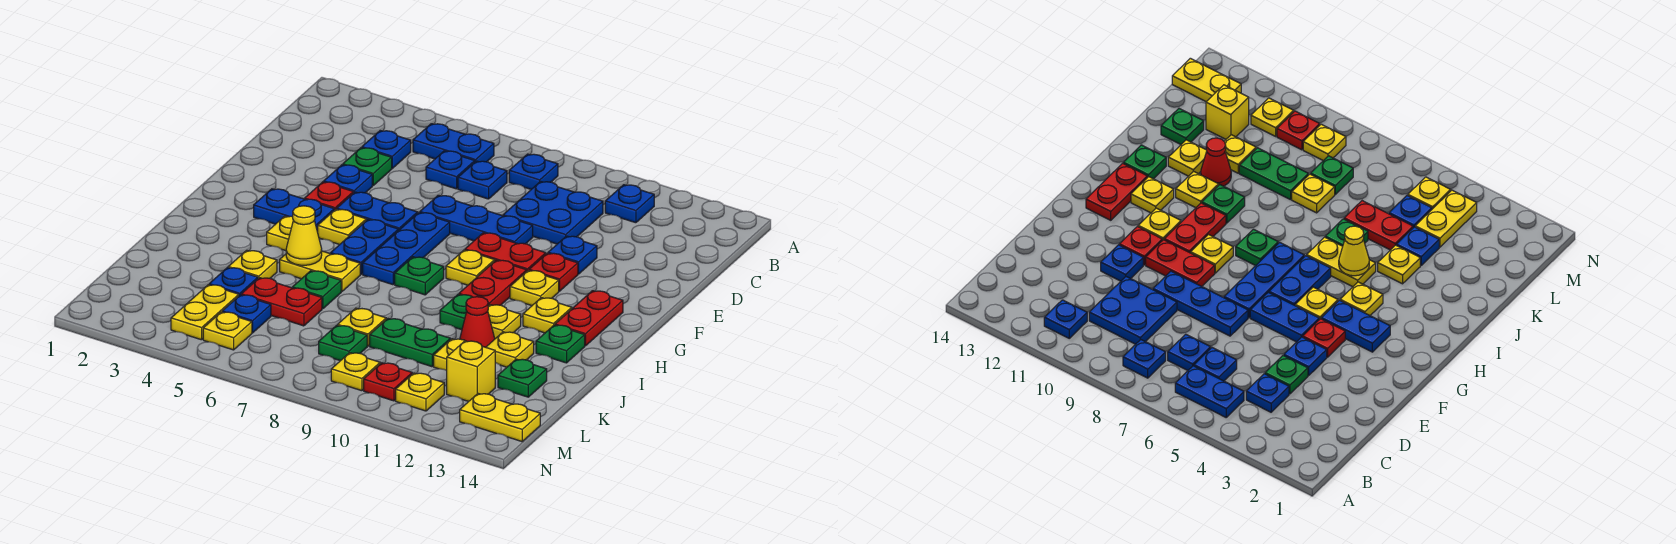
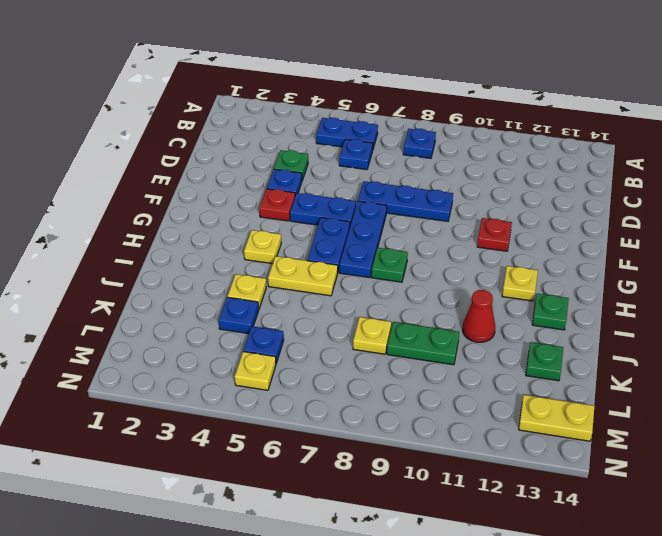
none -> blue plate B11 level 1
none -> blue plate C4 level 1
none -> blue plate C7 level 1
none -> blue plate C9:D10 level 1

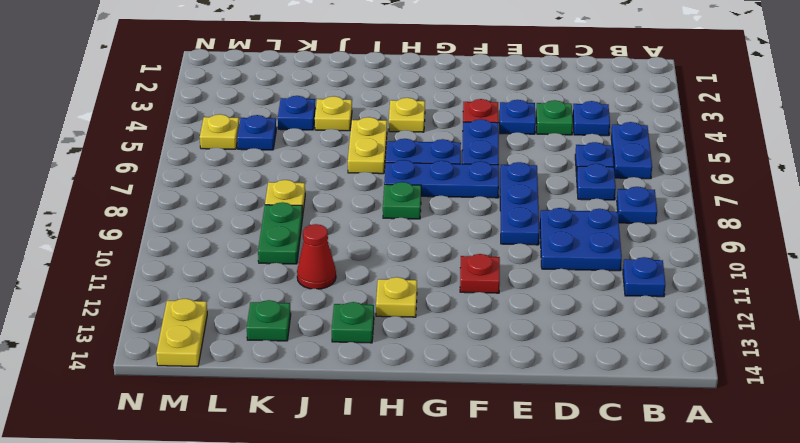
none -> blue plate E11 level 1
none -> red plate F9:F10 level 1
none -> blue plate G3:G4 level 1
none -> yellow plate G5 level 1

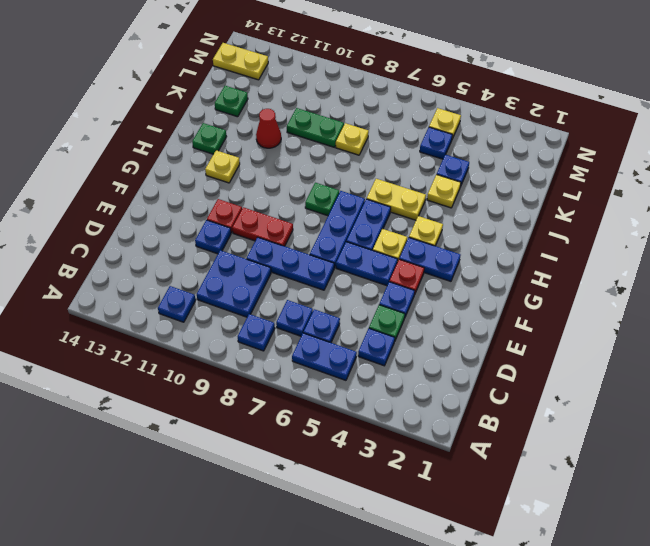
none -> yellow plate G9 level 1
none -> red plate G10:H10 level 1
none -> yellow plate G11 level 1
none -> red plate G13:H13 level 1

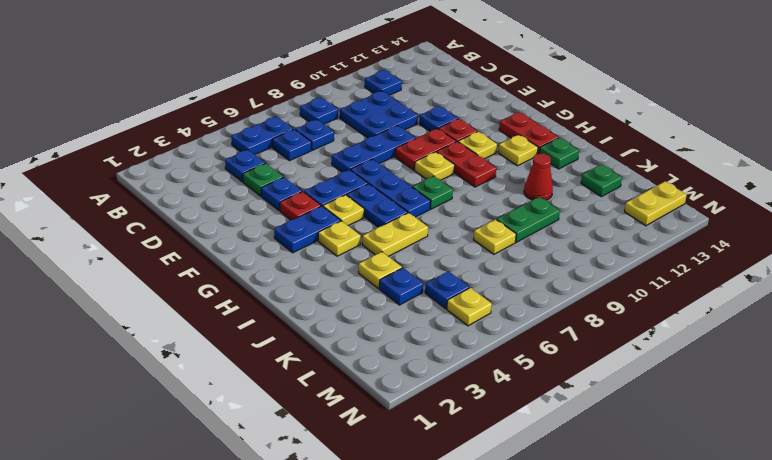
none -> green plate I10 level 1
none -> yellow plate I11 level 1
none -> green plate J6 level 1
none -> yellow plate J12 level 1

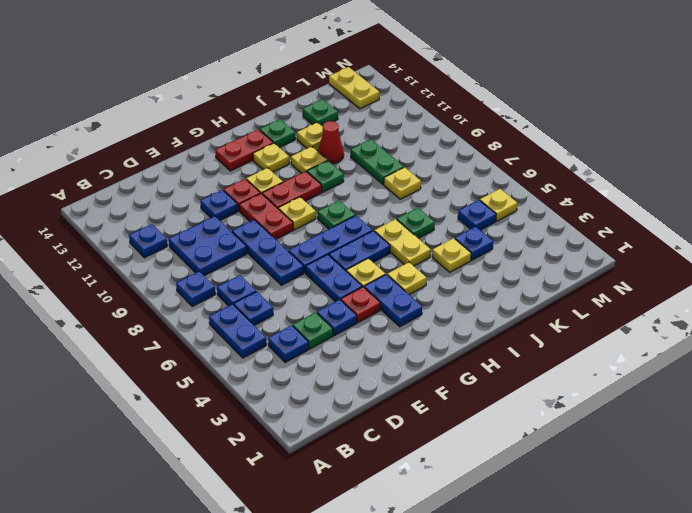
none -> red plate K5:K6 level 1
none -> yellow plate K11 level 1
none -> yellow plate L4:M4 level 1
none -> green plate L8 level 1

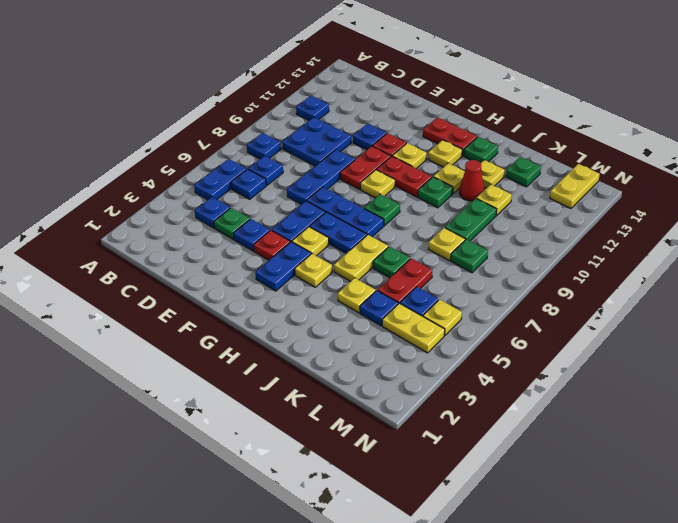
none -> yellow brick L12 level 1
none -> yellow plate M9 level 1
none -> red plate M10 level 1
none -> yellow plate M11 level 1

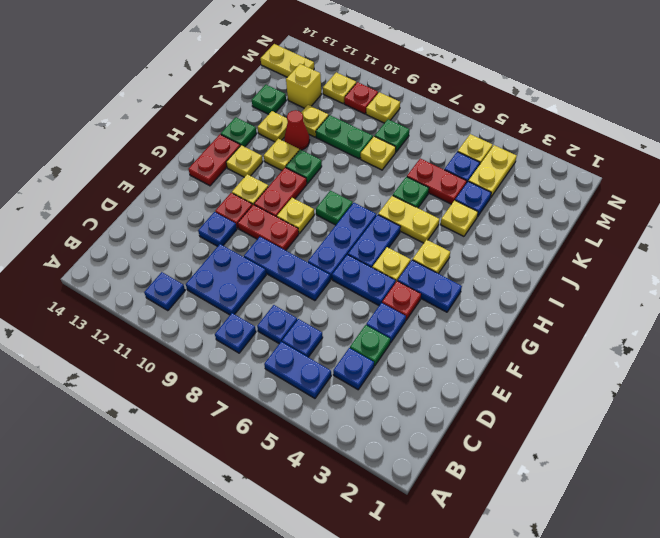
none -> yellow cone I5 level 2

